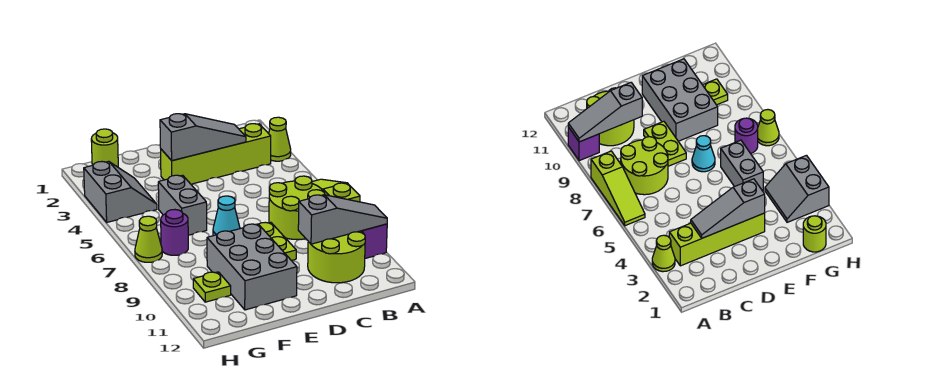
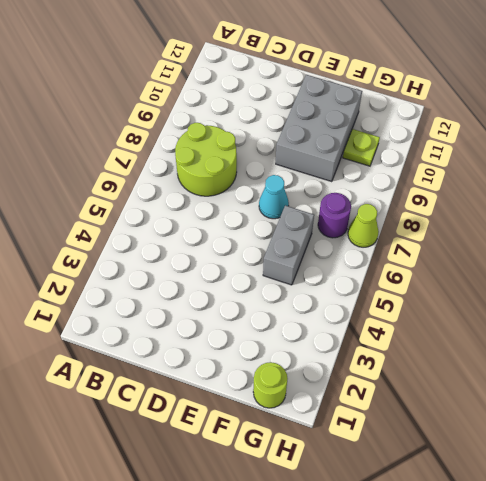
none -> lime cone A3 level 1
none -> lime slope A6:A8 level 1 top 8
none -> purple brick A10 level 1

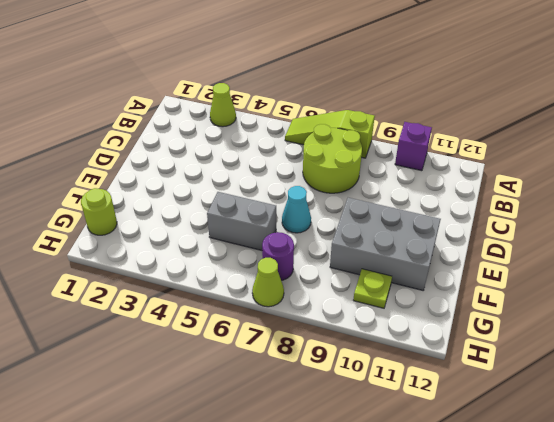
none -> lime brick B3:E3 level 1
none -> lime round brick B10:C11 level 1
none -> lime plate D8:D9 level 1

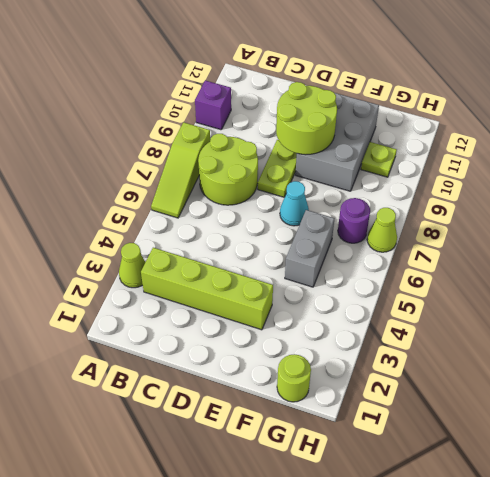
lime round brick D9:E10 level 2 -> lime round brick B10:C11 level 1
none -> grey slope G3:H4 level 1 top H
none -> grey slope A10:C10 level 2 top C
none -> grey slope C3:E3 level 2 top E

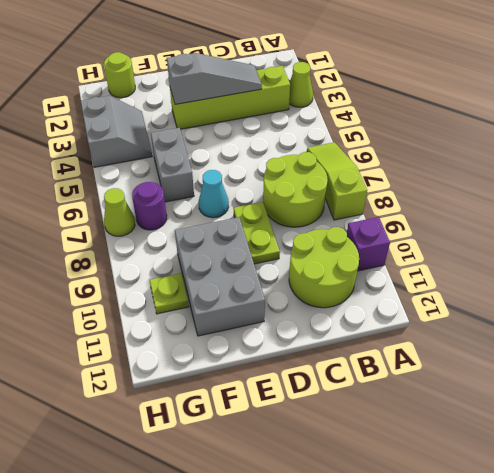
none -> grey slope A10:C10 level 2 top C

